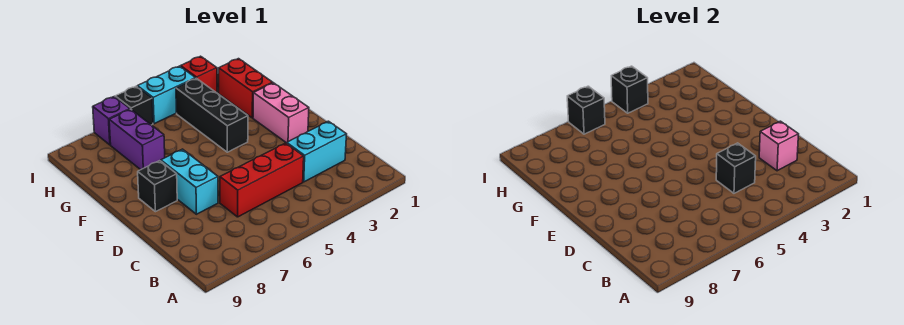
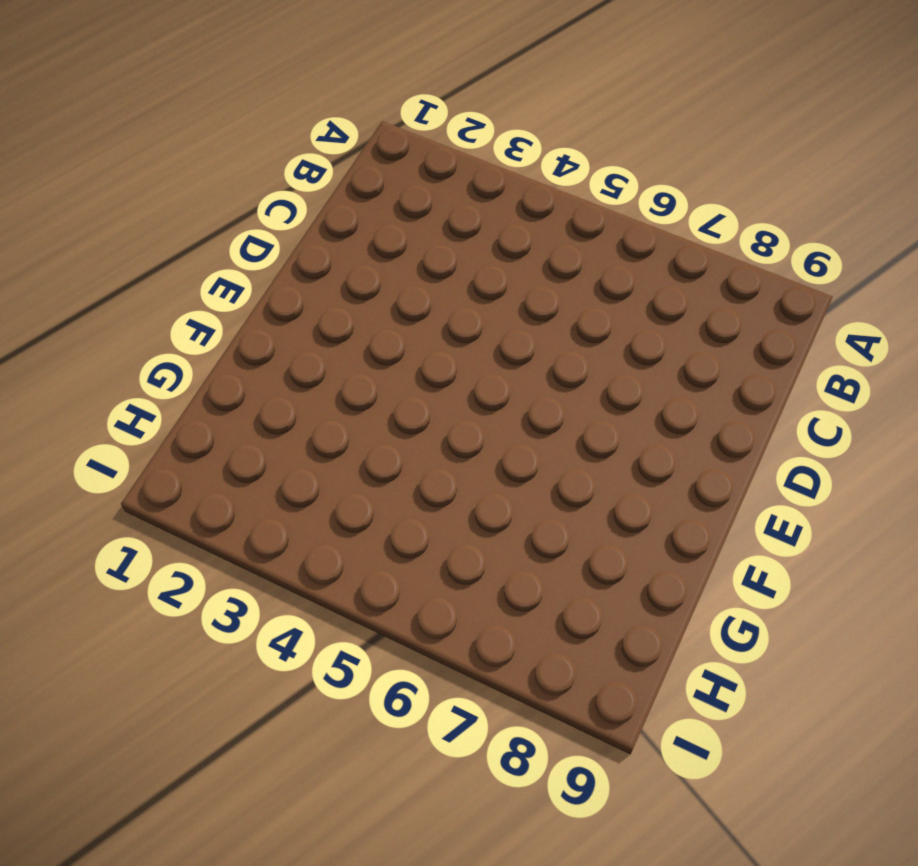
none -> cyan brick C2:C3 level 1
none -> red brick C4:C6 level 1
none -> cyan brick D7:E7 level 1

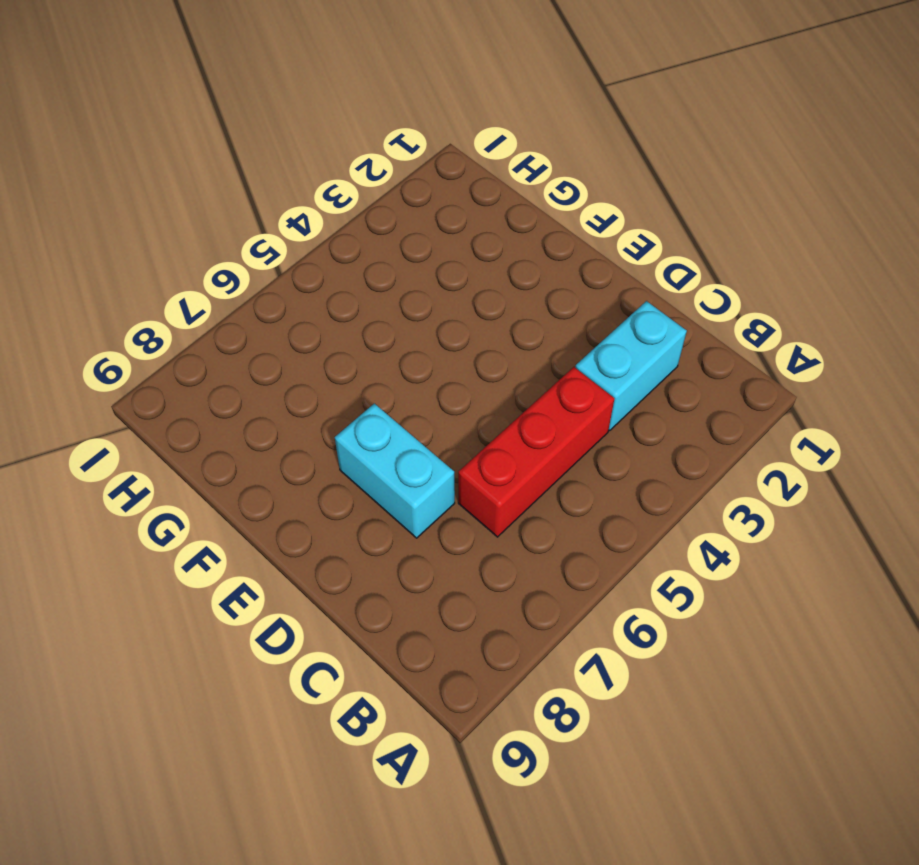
none -> pink brick E2:F2 level 1
none -> black brick E8 level 1
none -> black brick F4:H4 level 1

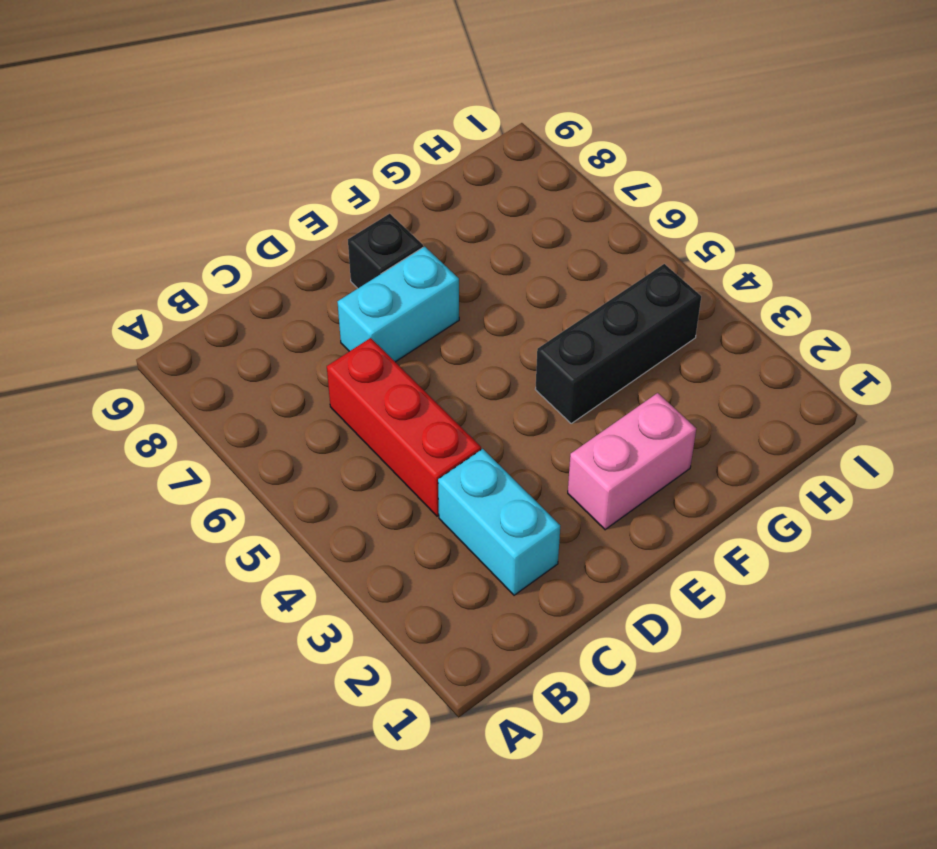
none -> red brick G2:H2 level 1
none -> purple brick G7:H7 level 1
none -> red brick I3 level 1

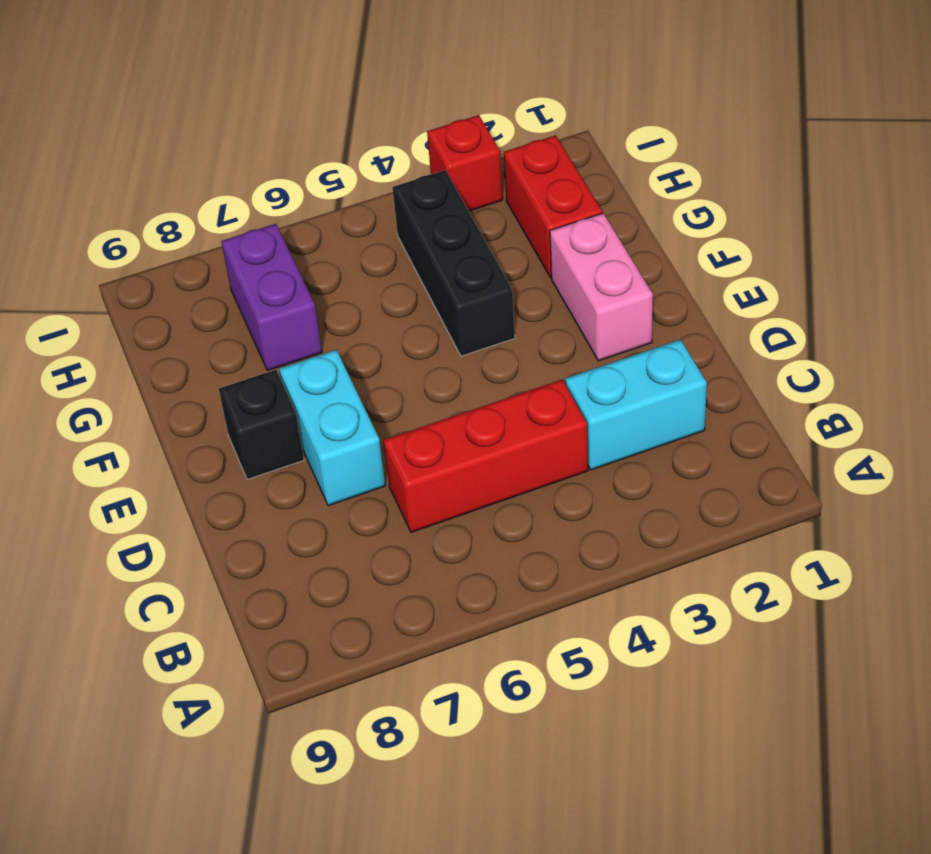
none -> cyan brick I4:I5 level 1
none -> black brick I6 level 1
none -> purple brick I7 level 1

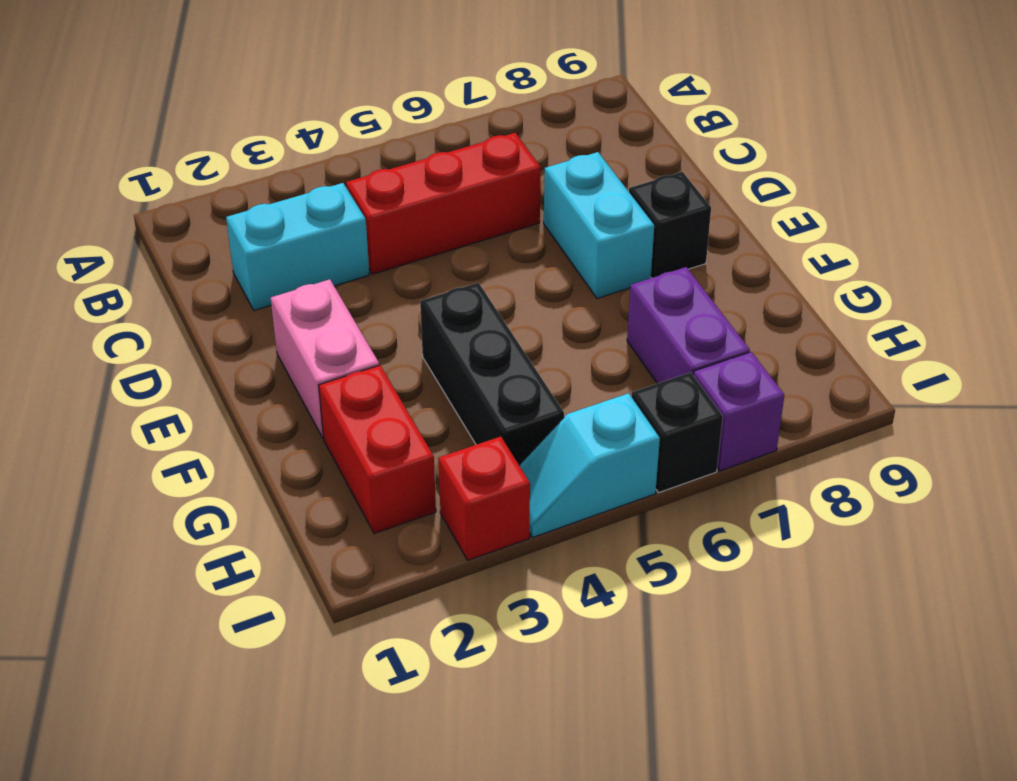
cyan slope I4:I5 level 1 top 5 -> cyan brick I4:I5 level 1
none -> pink brick C2 level 2
none -> black brick C4 level 2
none -> black brick I4 level 2

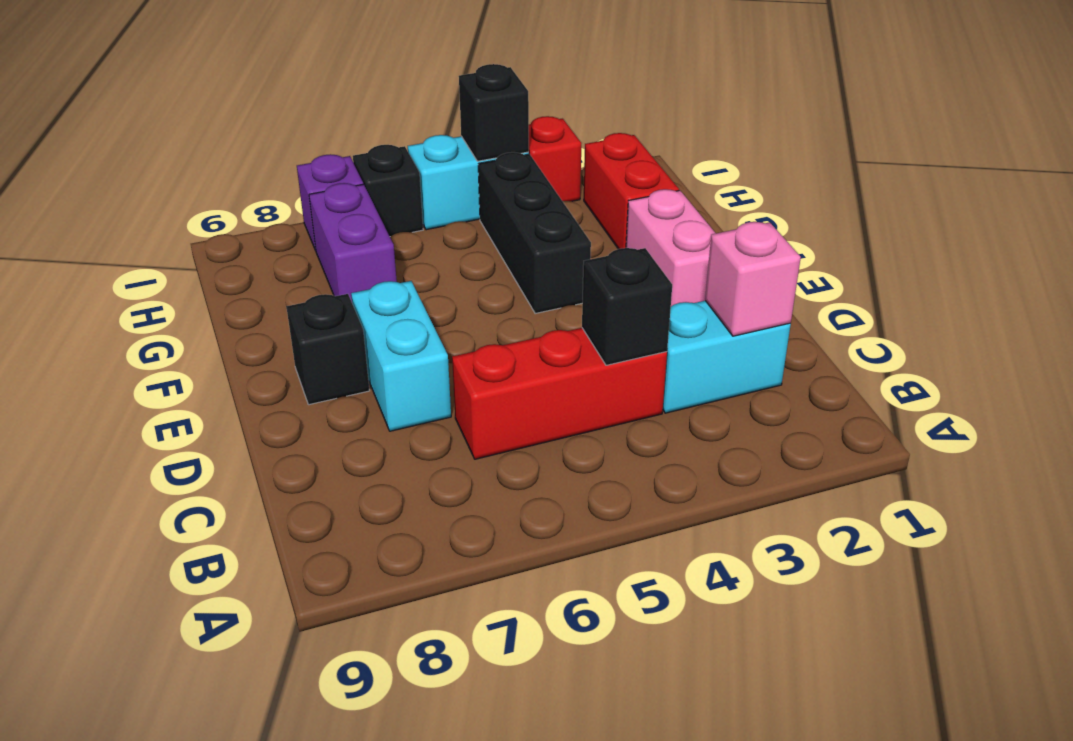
none -> black brick I6 level 2

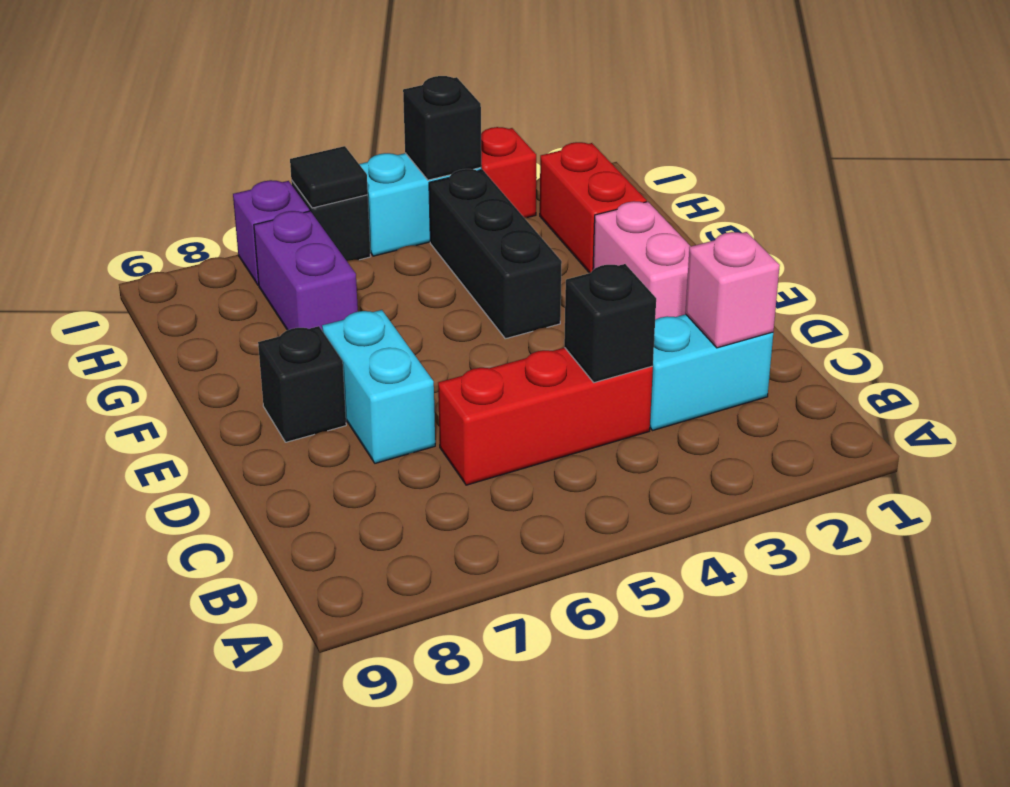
black tile I6 level 2 -> black brick I6 level 2

